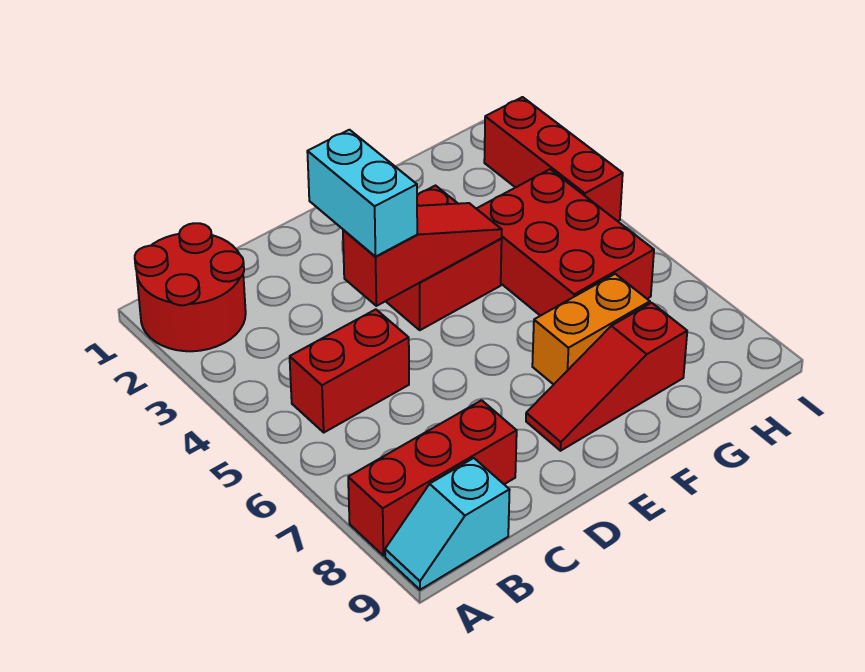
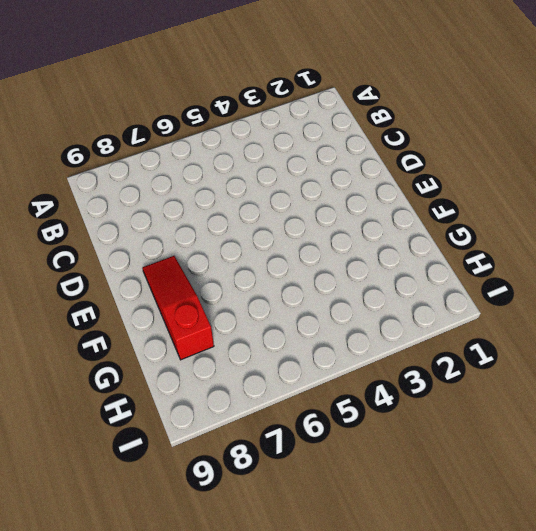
none -> red round brick A1:B2 level 1
none -> red brick A8:C8 level 1

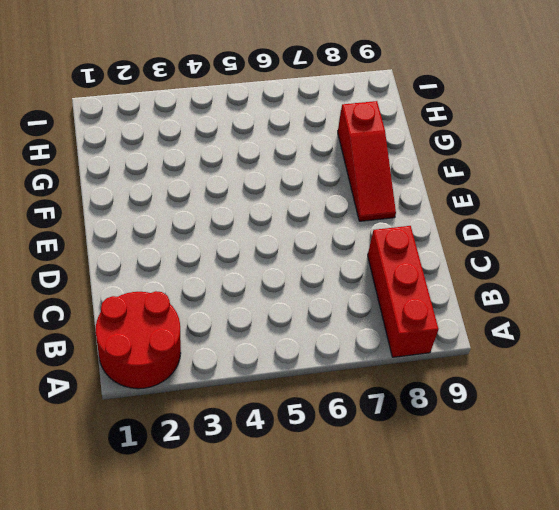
none -> cyan slope A9:B9 level 1 top B
none -> red brick B5:C5 level 1

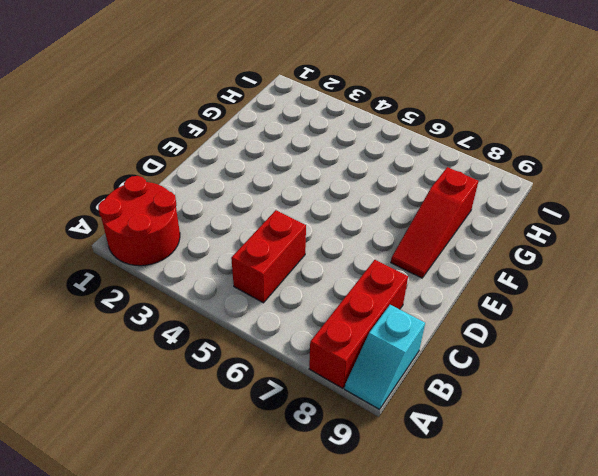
none -> red brick E3:F4 level 1
none -> orange brick F7:G7 level 1

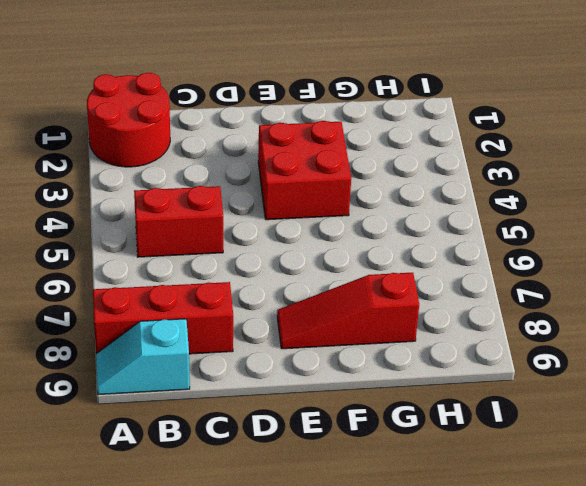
none -> orange brick F7:G7 level 1
none -> red brick G4:H6 level 1

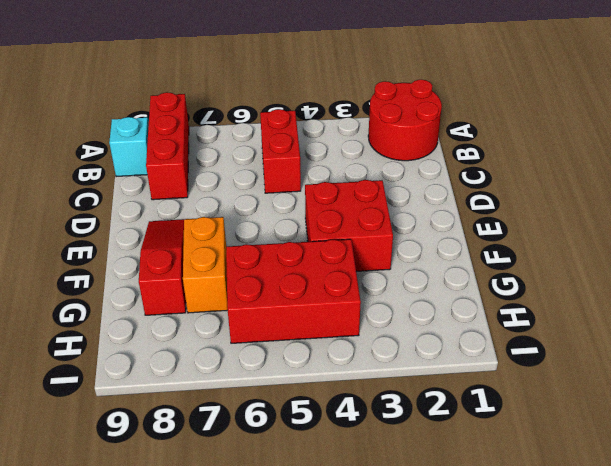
none -> red brick I2:I4 level 1
none -> red slope D4:F4 level 2 top D

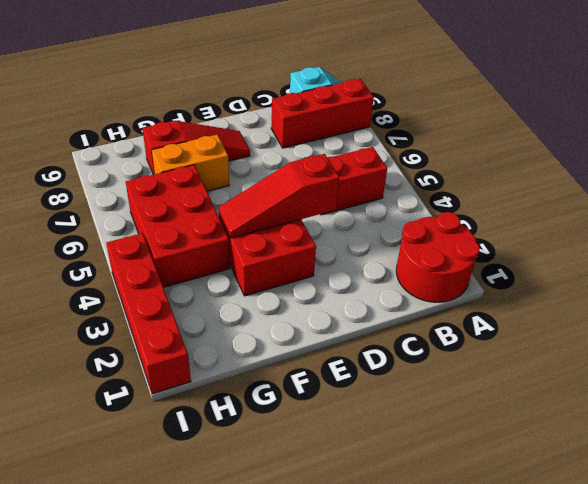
red brick I1:I4 level 1 -> red brick I2:I4 level 1
none -> cyan brick D3:D4 level 3

